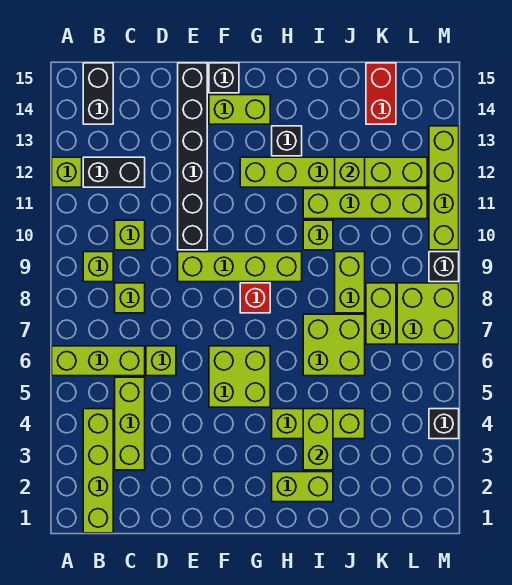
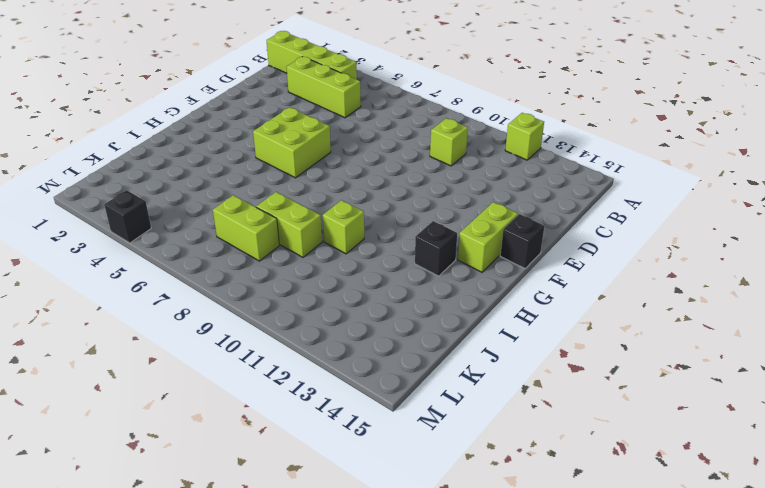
none -> lime brick A6:C6 level 1
none -> lime brick B9 level 1
none -> black brick B12:C12 level 1
none -> black brick B14:B15 level 1

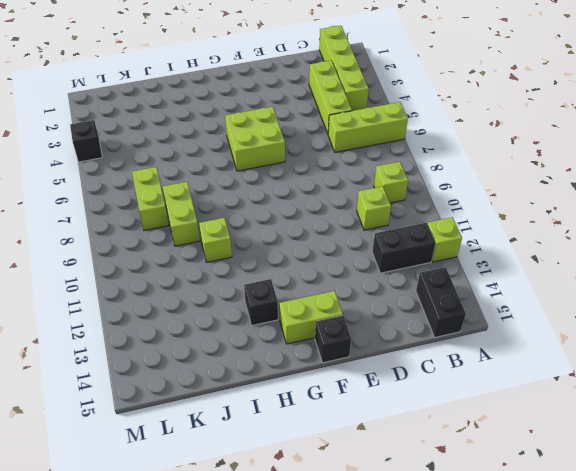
none -> lime brick C8 level 1
none -> lime brick D6 level 1
none -> lime brick E9:H9 level 1
none -> black brick E10:E15 level 1

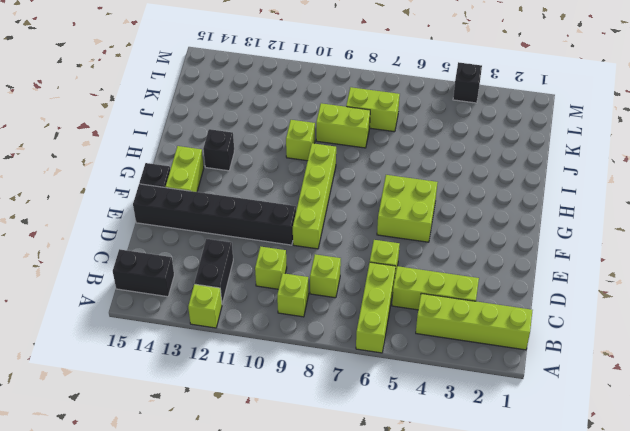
none -> red brick G8 level 1
none -> lime brick G12:L12 level 1
none -> lime brick H2:I2 level 1
none -> lime brick H4:J4 level 1

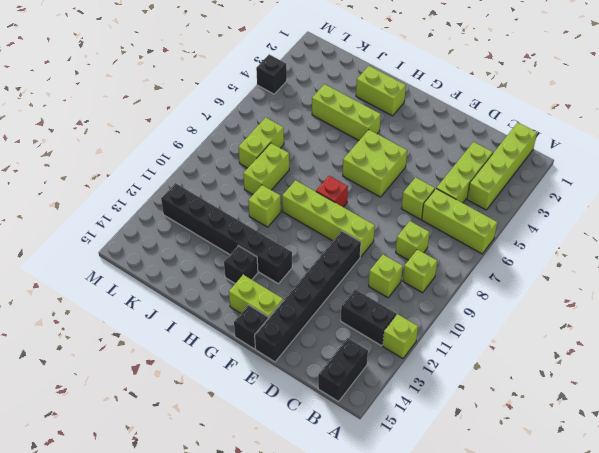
black brick G12:L12 level 1 -> lime brick G12:L12 level 1
none -> lime brick I6:J7 level 1
none -> lime brick I11:L11 level 1
none -> red brick K14:K15 level 1
none -> lime brick L7:M8 level 1

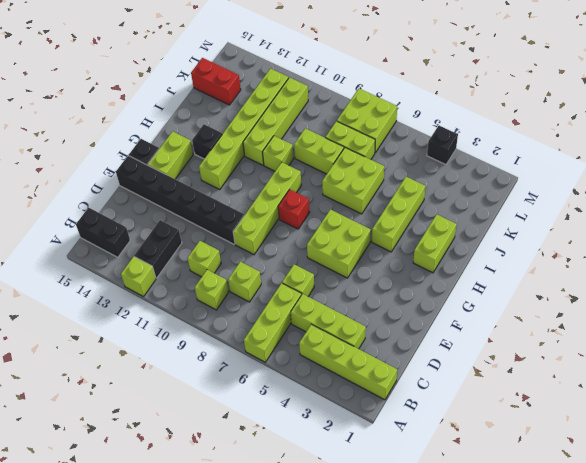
none -> black brick M9 level 1
none -> lime brick M10:M13 level 1
none -> lime brick I3:I4 level 2
none -> lime brick J12 level 2

